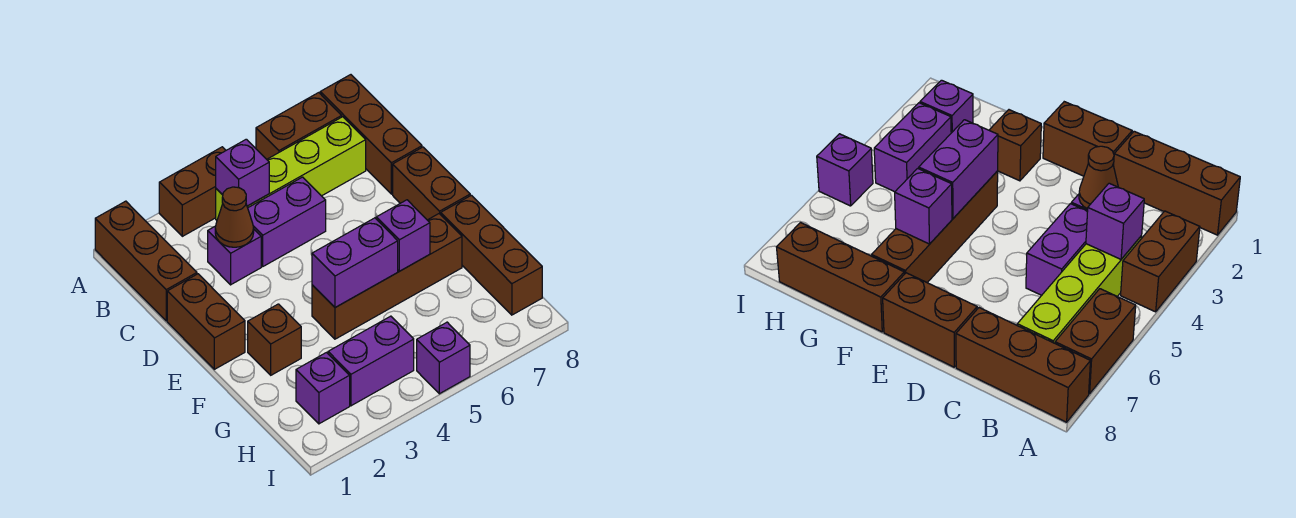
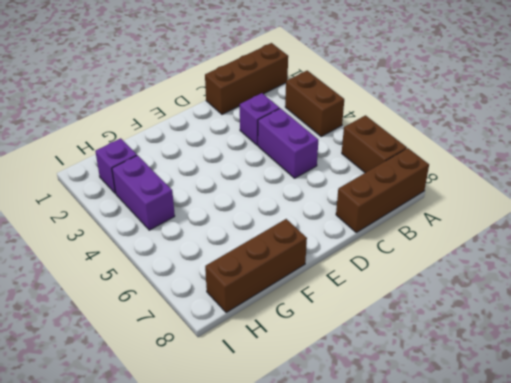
none -> lime brick B4:B7 level 1
none -> brown brick D1:E1 level 1
none -> brown brick D8:E8 level 1

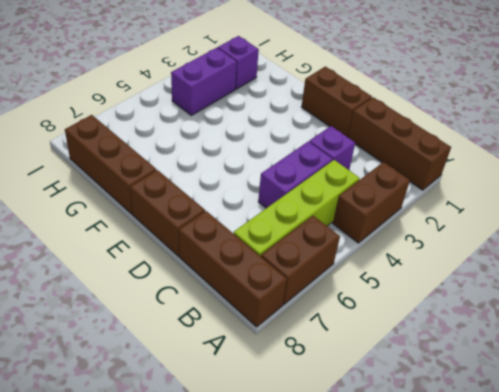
none -> brown brick F2 level 1
none -> brown brick F4:F7 level 1
none -> purple brick I5 level 1

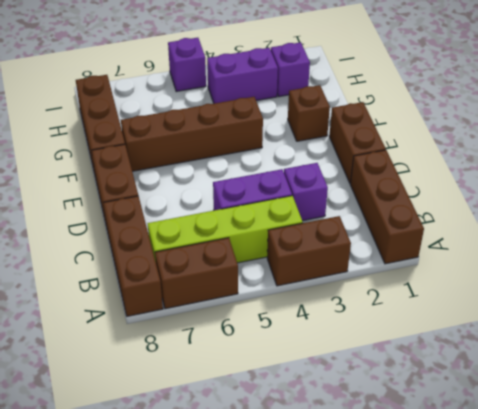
none -> purple brick B4 level 2
none -> brown cone C3 level 2
none -> purple brick F4:F5 level 2

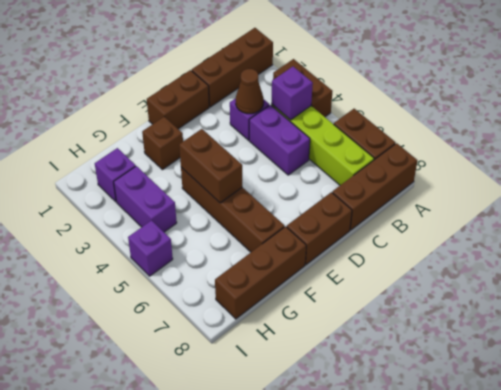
brown brick F4:F5 level 2 -> purple brick F4:F5 level 2
none -> purple brick F6 level 2

